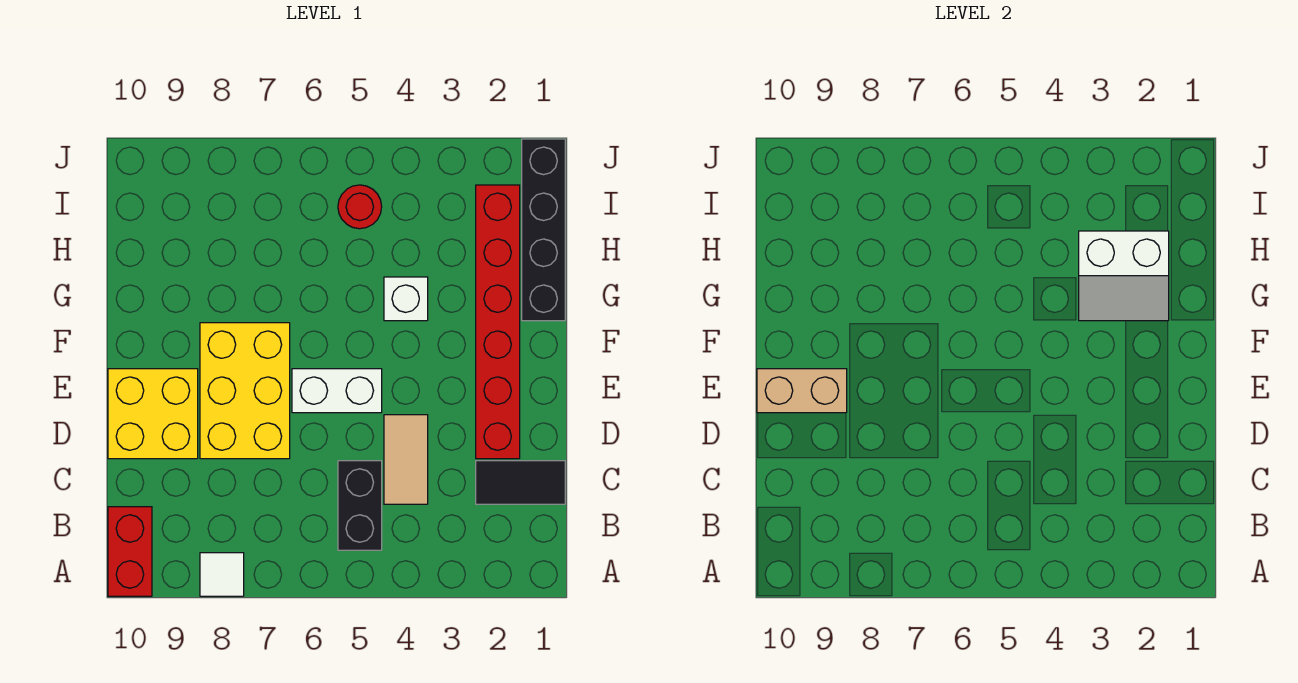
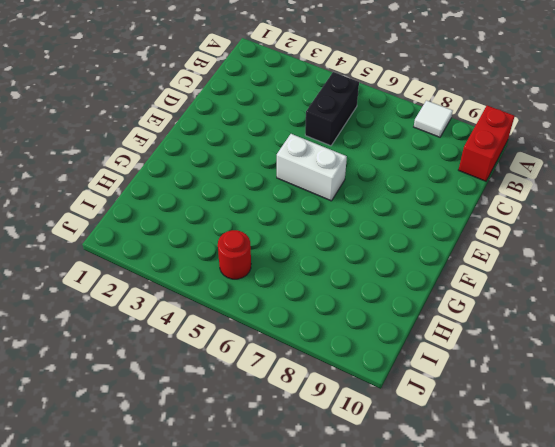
none -> black tile C1:C2 level 1
none -> tan tile C4:D4 level 1
none -> red brick D2:I2 level 1

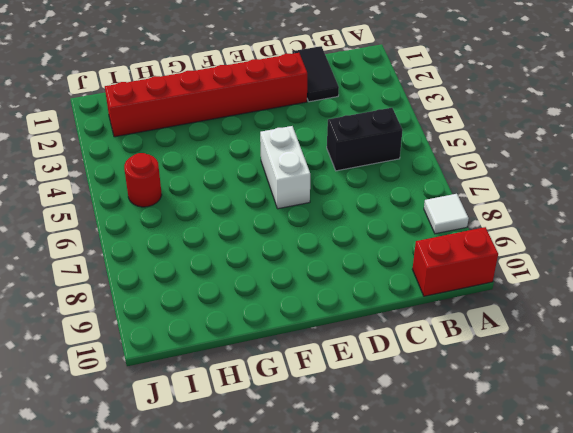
none -> tan tile C4:D4 level 1
none -> yellow brick D7:F8 level 1
none -> yellow brick D9:E10 level 1

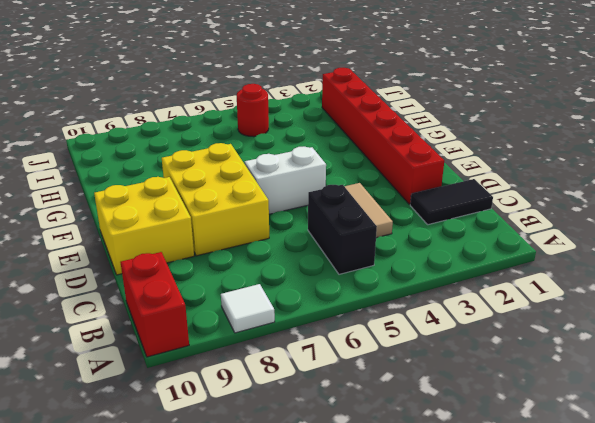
none -> black brick G1:J1 level 1
none -> white brick G4 level 1
none -> tan brick E9:E10 level 2

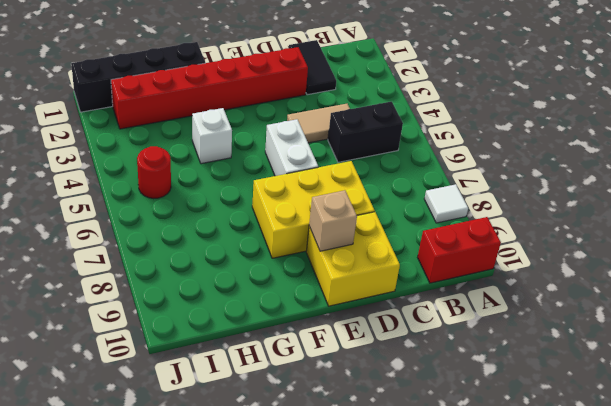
tan brick E9 level 2 -> tan brick E9:E10 level 2
none -> white slope G2:H3 level 2 top H

